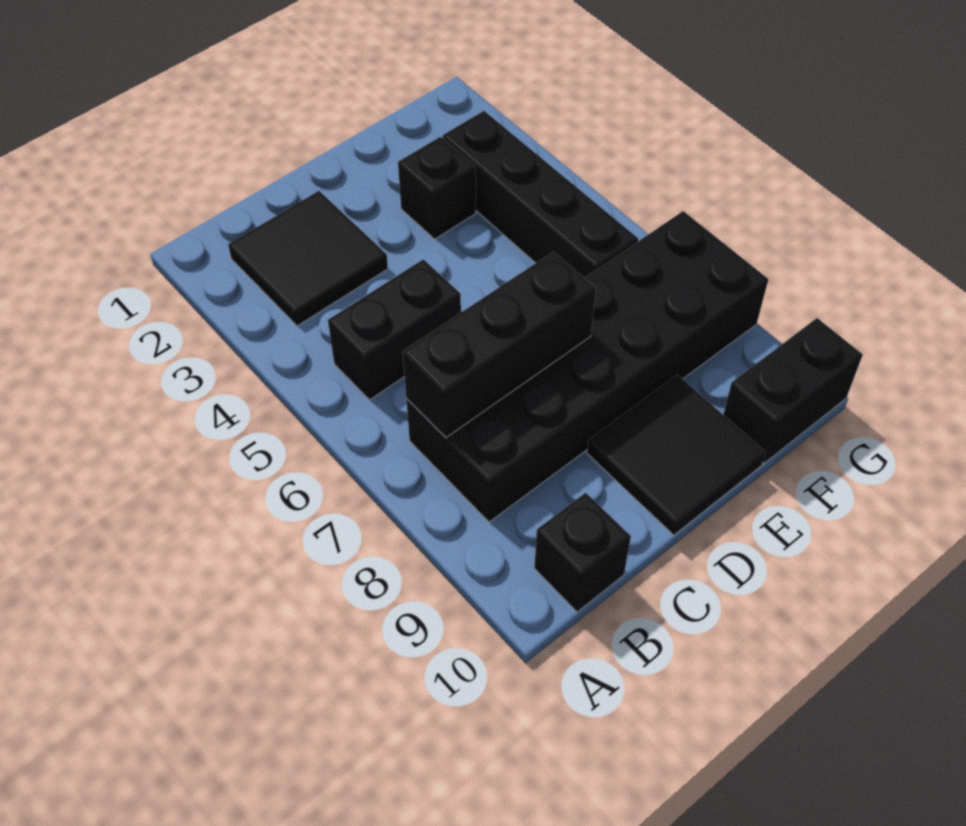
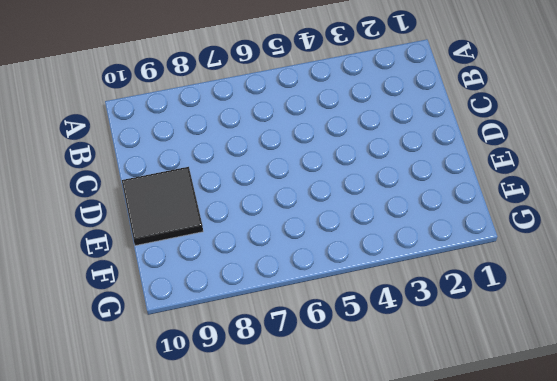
none -> black tile B2:C3 level 1
none -> black brick B5:C5 level 1

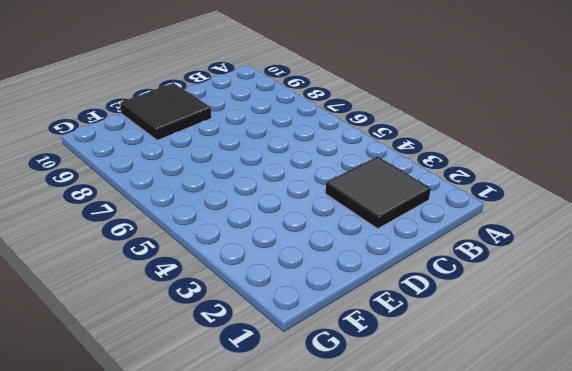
none -> black brick B5:C5 level 1
none -> black brick B7:G8 level 1

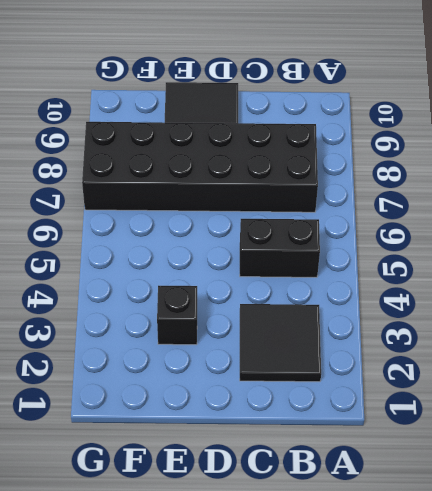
none -> black brick B10 level 1
none -> black brick F3:F6 level 1

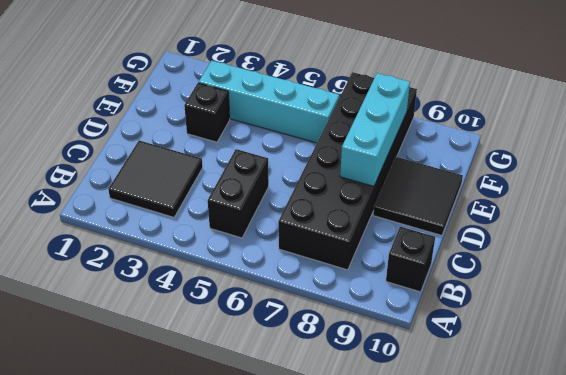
cyan brick D8:F8 level 2 -> none
cyan brick F3:F6 level 1 -> black brick F3:F6 level 1
none -> black brick F10:G10 level 1
none -> black brick B7:D7 level 2

